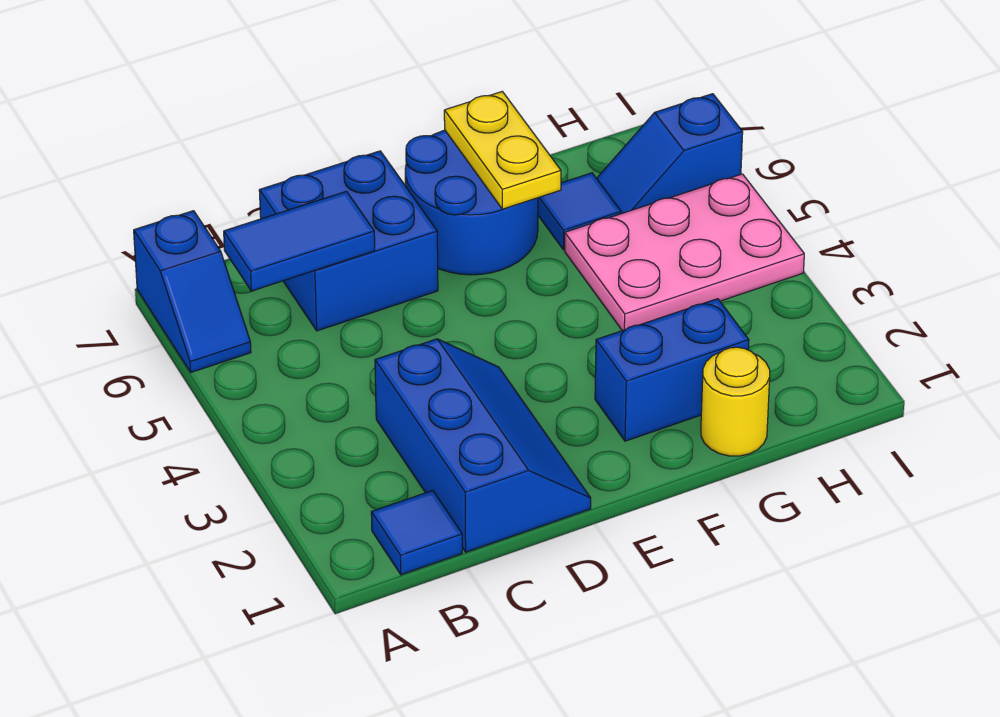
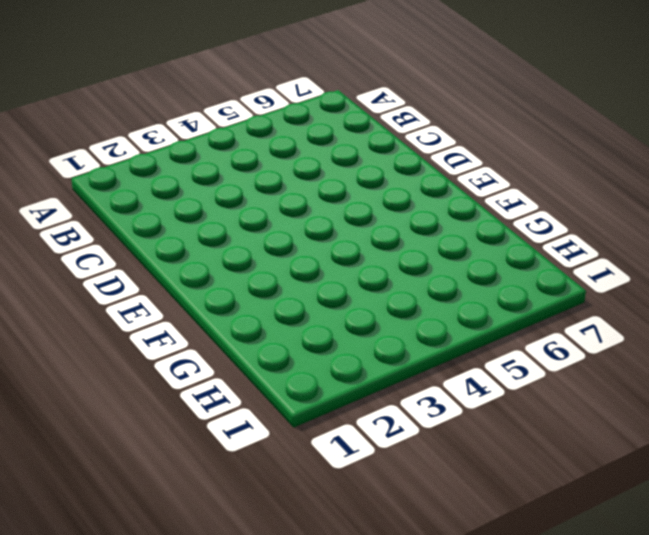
none -> blue slope A6:A7 level 1 top 7
none -> blue tile B1 level 1
none -> blue slope C1:D3 level 1 top C

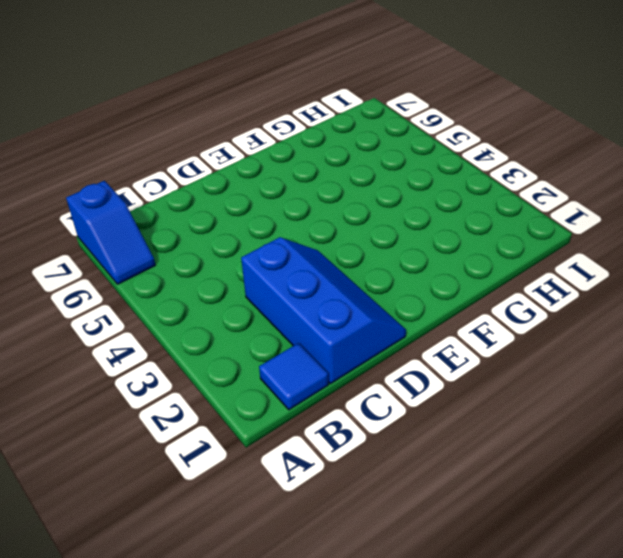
none -> blue brick C6:D7 level 1
none -> blue round brick E6:F7 level 1
none -> blue brick F2:G2 level 1

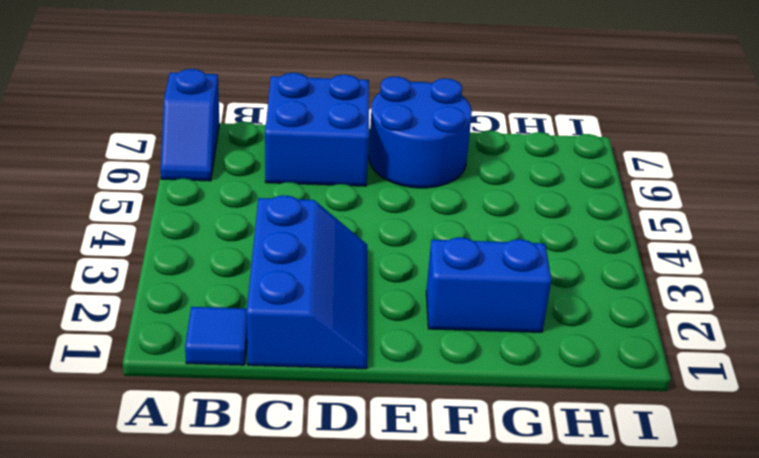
none -> yellow round brick G1 level 1
none -> pink plate G4:I5 level 1
none -> blue tile G6 level 1

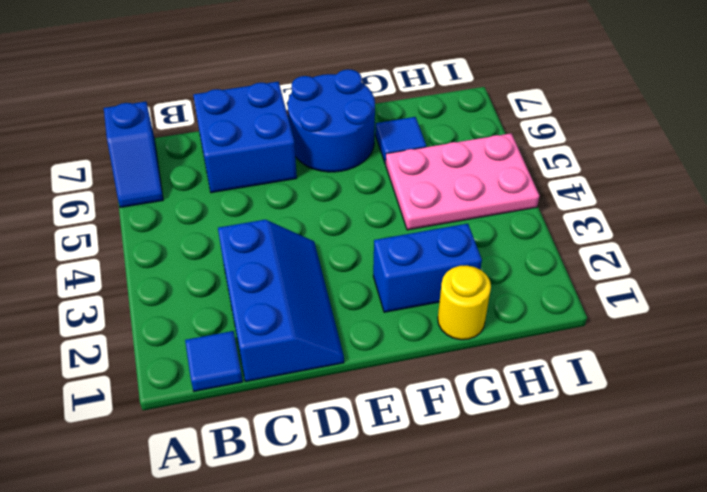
none -> blue slope H6:I6 level 1 top I
none -> blue tile B6:C6 level 2
none -> yellow plate F6:F7 level 2

